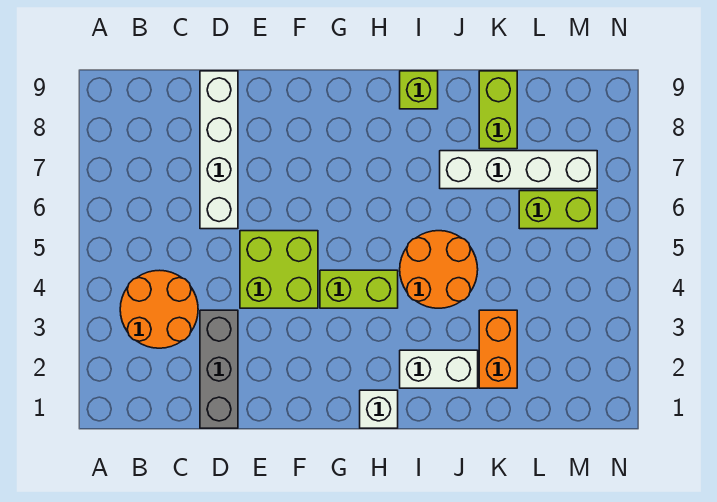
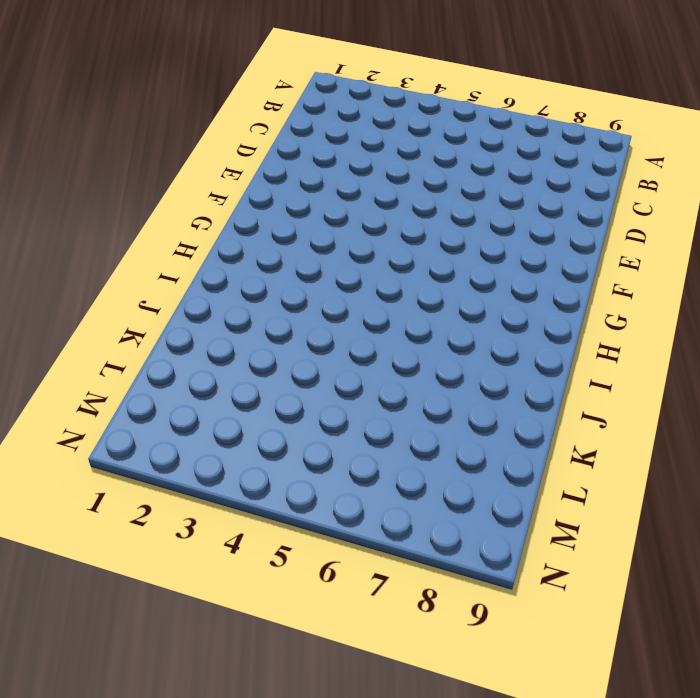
none -> orange round brick B3:C4 level 1
none -> grey brick D1:D3 level 1
none -> white brick D6:D9 level 1

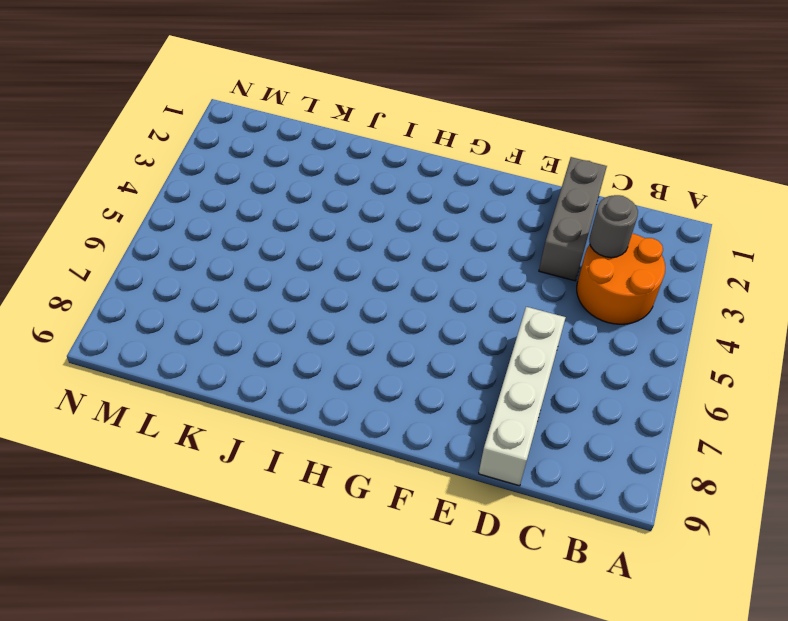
grey round brick C3 level 2 -> none
none -> lime brick E4:F5 level 1
none -> lime brick G4:H4 level 1
none -> white brick H1 level 1

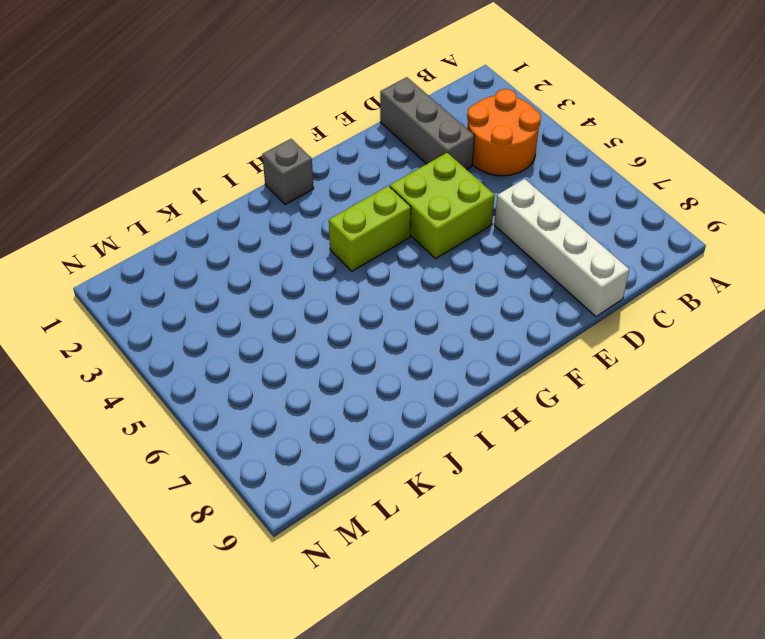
grey brick H1 level 1 -> white brick H1 level 1
none -> white brick I2:J2 level 1
none -> orange round brick I4:J5 level 1
none -> lime brick I9 level 1

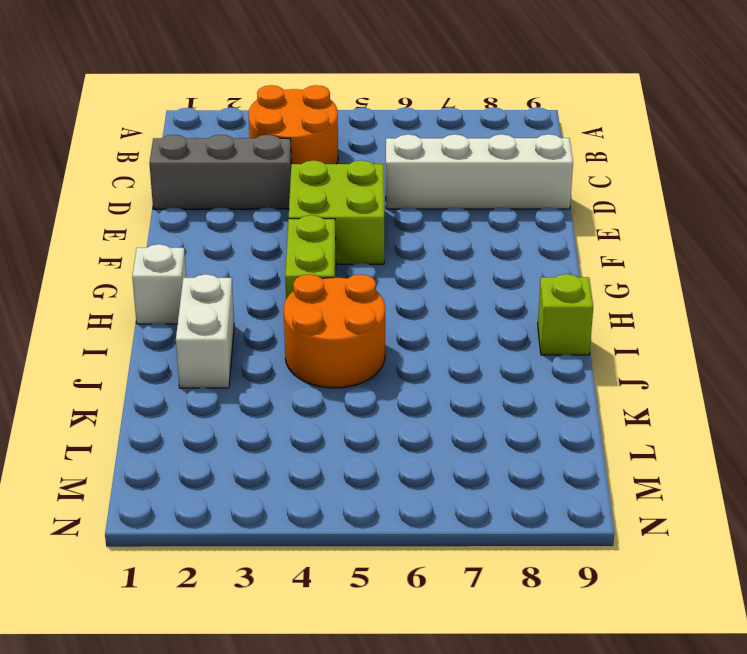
none -> white brick J7:M7 level 1
none -> orange brick K2:K3 level 1
none -> lime brick K8:K9 level 1

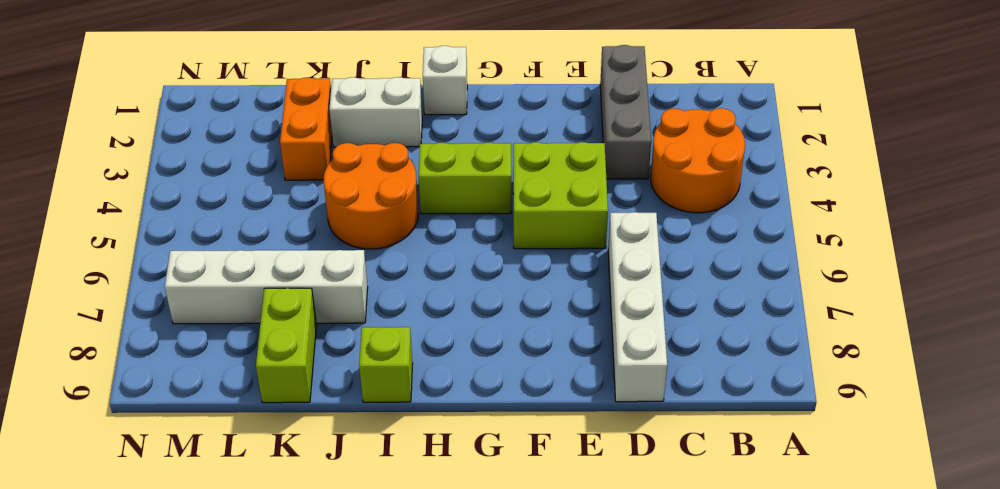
none -> lime brick L6:M6 level 1

